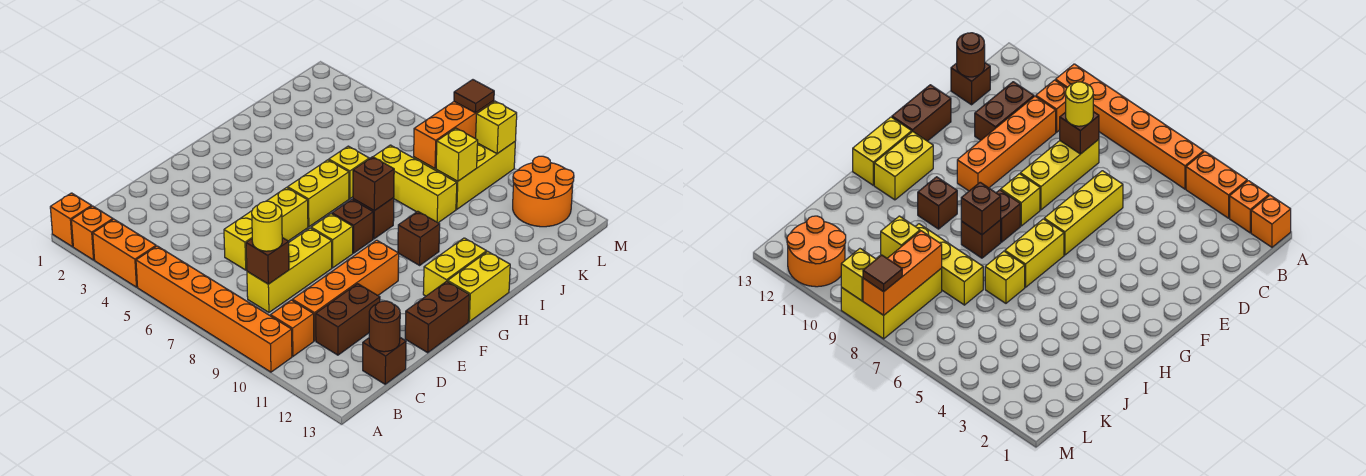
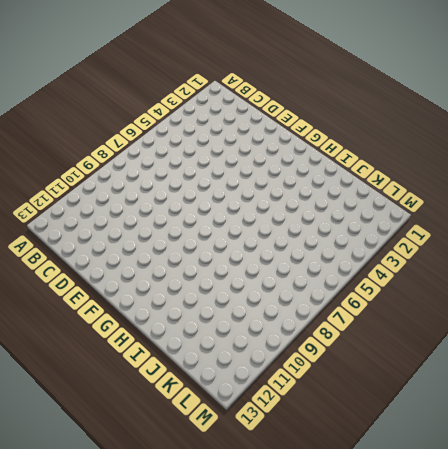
none -> orange brick A1 level 1
none -> orange brick A2 level 1
none -> orange brick A3:A4 level 1
none -> orange brick A5:A10 level 1

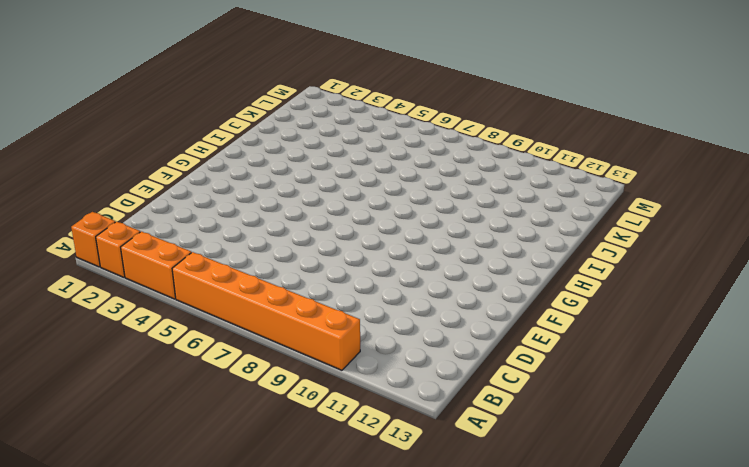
none -> orange brick B10 level 1
none -> yellow brick C8:E8 level 1
none -> orange brick C10:F10 level 1
none -> brown brick C11:D11 level 1

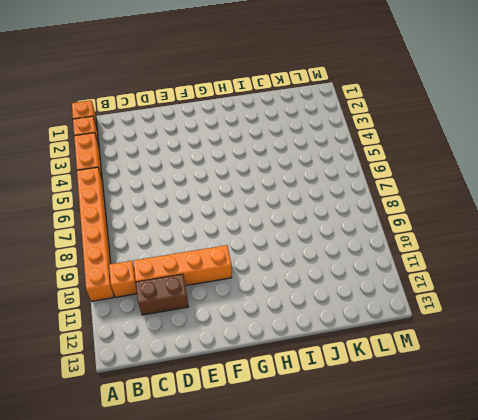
none -> yellow brick C8:E8 level 1
none -> brown brick C13 level 1
none -> yellow brick D6:F6 level 1
none -> brown brick E13:F13 level 1

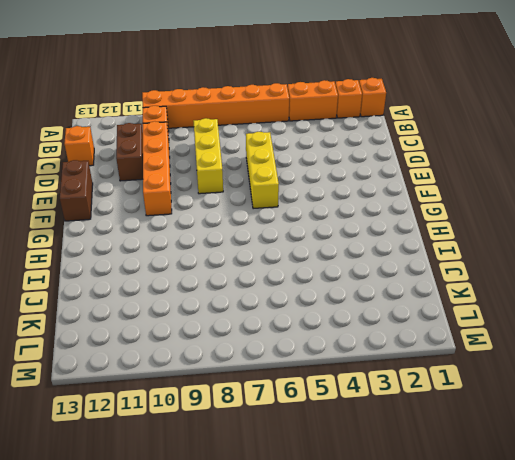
orange brick C13 level 1 -> brown brick C13 level 1
none -> yellow brick F8 level 1
none -> yellow brick G6:H6 level 1
none -> brown brick G8 level 1
none -> yellow brick G12:H12 level 1

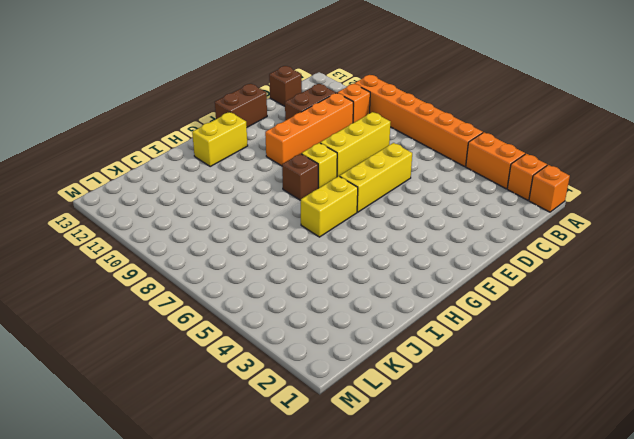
none -> yellow brick G13:H13 level 1
none -> brown brick H8 level 1
none -> brown brick H10 level 1
none -> yellow brick I6 level 1

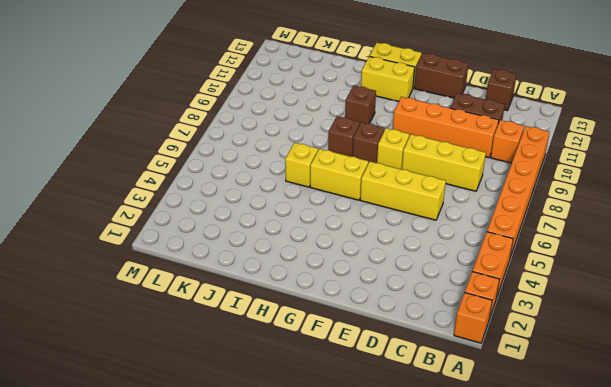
none -> yellow brick J7:J9 level 1
none -> yellow brick K8:M9 level 1
none -> orange round brick L11:M12 level 1
none -> brown brick C8 level 2

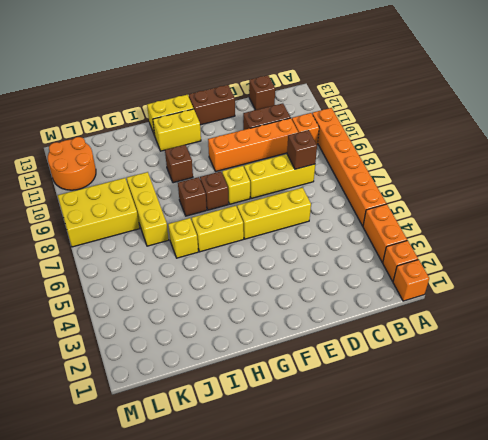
none -> brown round brick C13 level 2
none -> brown brick H8 level 2
none -> orange brick K8:M8 level 2
none -> yellow brick K9 level 2

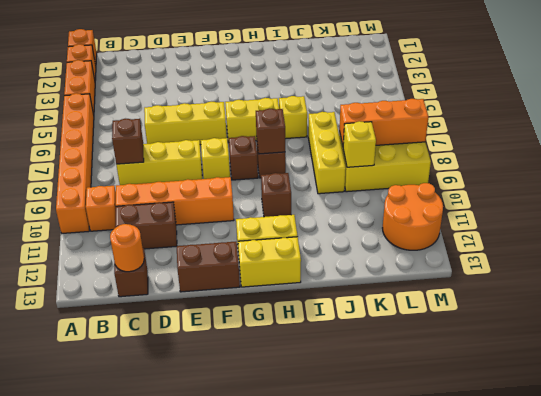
orange round brick C13 level 2 -> brown round brick C13 level 2
none -> yellow brick M9 level 2
none -> yellow round brick C8 level 3
none -> brown tile M8 level 3

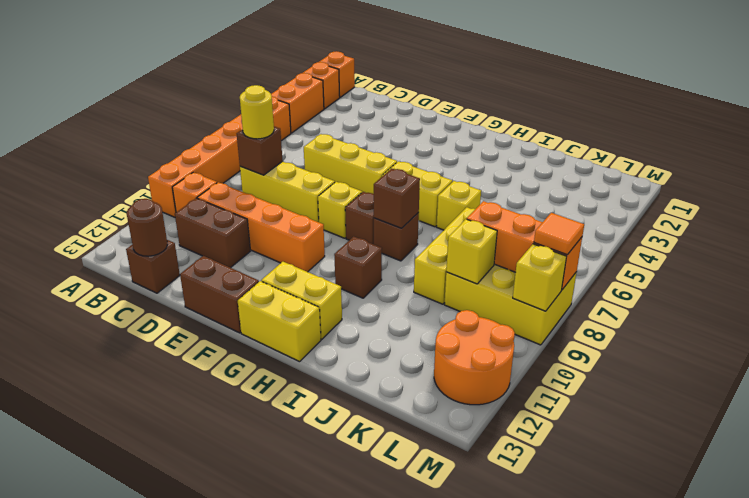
orange tile M8 level 3 -> brown tile M8 level 3

